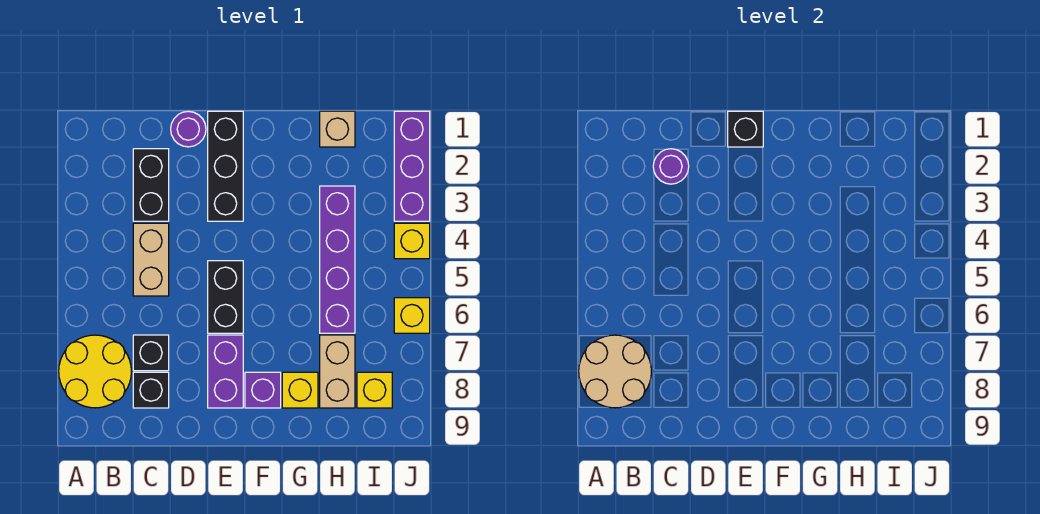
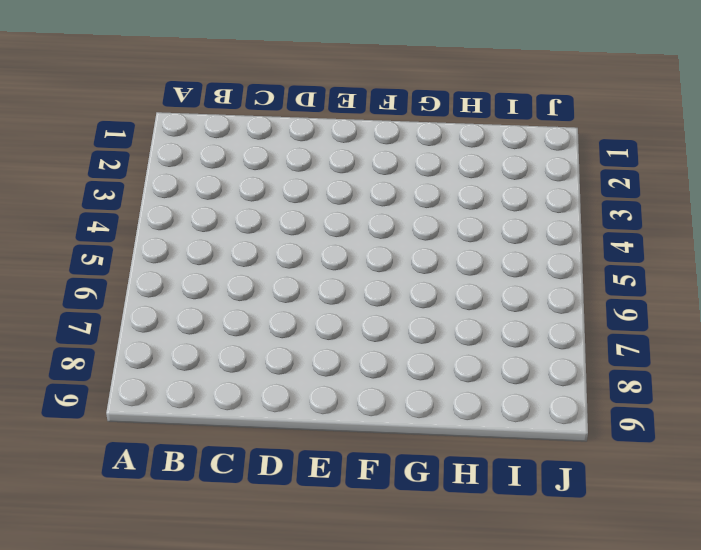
none -> yellow round brick A7:B8 level 1
none -> black brick C2:C3 level 1
none -> tan brick C4:C5 level 1

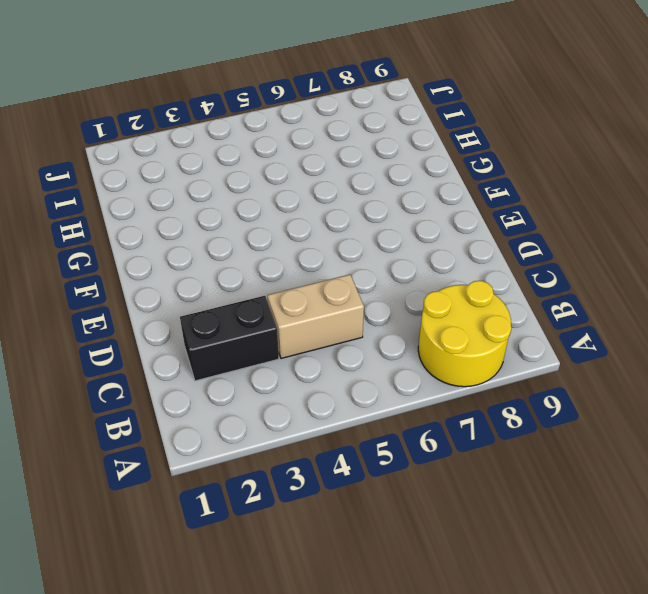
none -> black brick C7 level 1
none -> black brick C8 level 1
none -> purple round brick D1 level 1

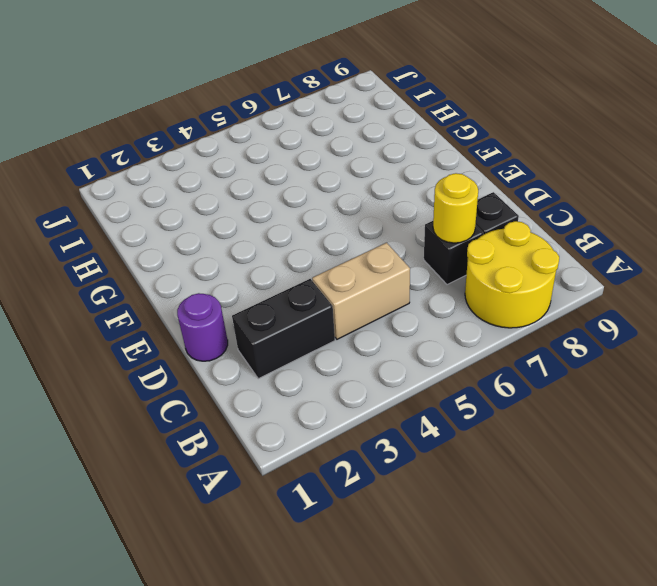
yellow round brick C7 level 2 -> none
none -> black brick E1:E3 level 1
none -> black brick E5:E6 level 1
none -> purple brick E7:E8 level 1

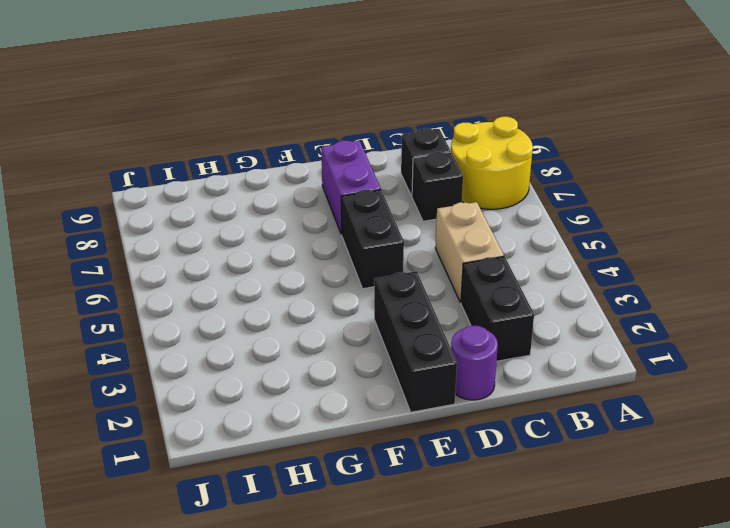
none -> purple brick F8 level 1
none -> yellow brick G8 level 1
none -> tan brick H1 level 1

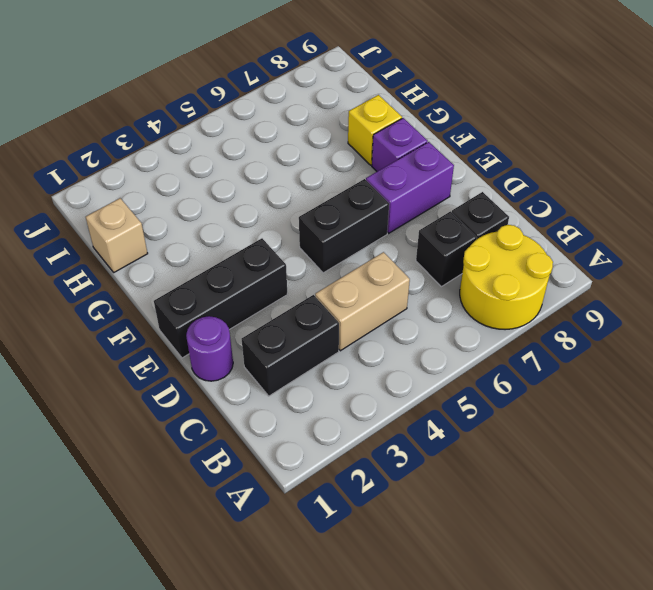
none -> purple brick H3:H6 level 1
none -> tan brick H7:H8 level 1
none -> yellow brick I8 level 1

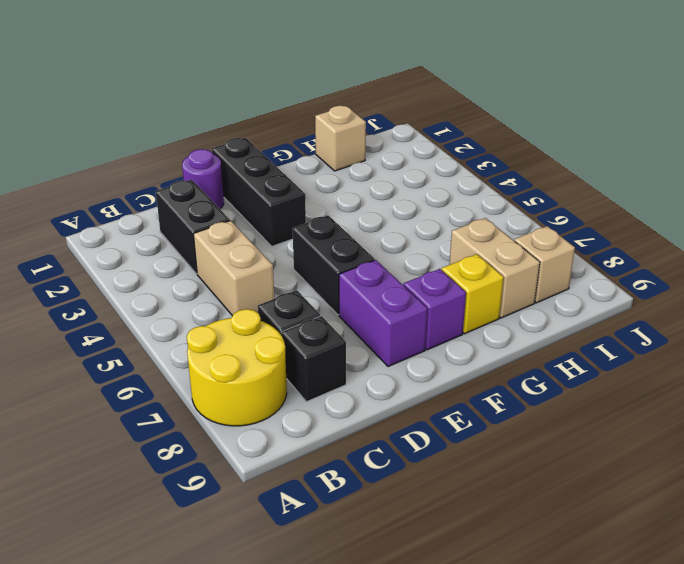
tan brick I8 level 1 -> yellow brick I8 level 1
none -> purple brick H3:H6 level 1
none -> purple brick J1:J3 level 1
none -> yellow brick J4 level 1

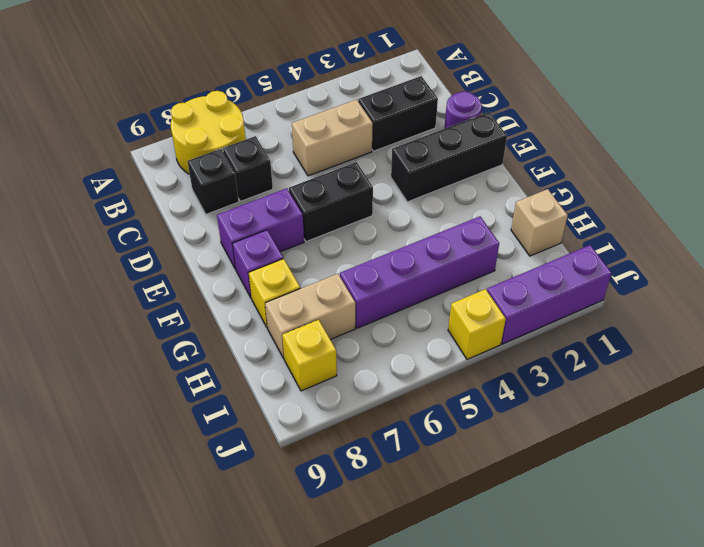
none -> yellow brick J6 level 1
none -> tan round brick A7:B8 level 2
none -> purple round brick C2 level 2

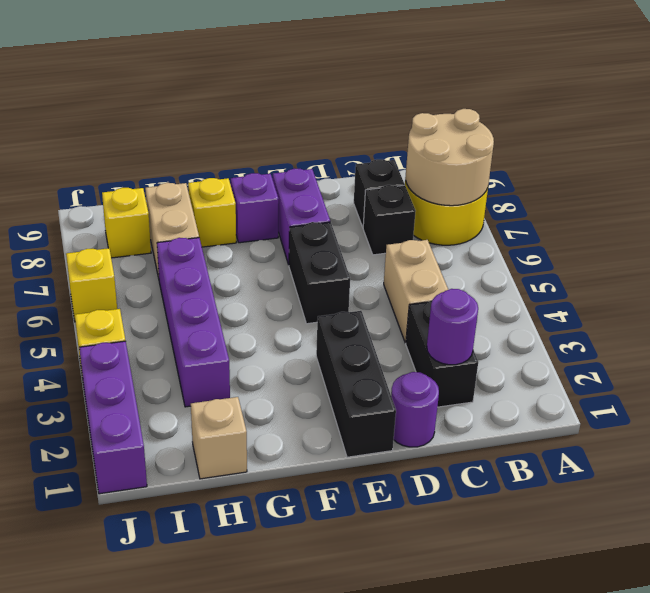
none -> black brick E1 level 2

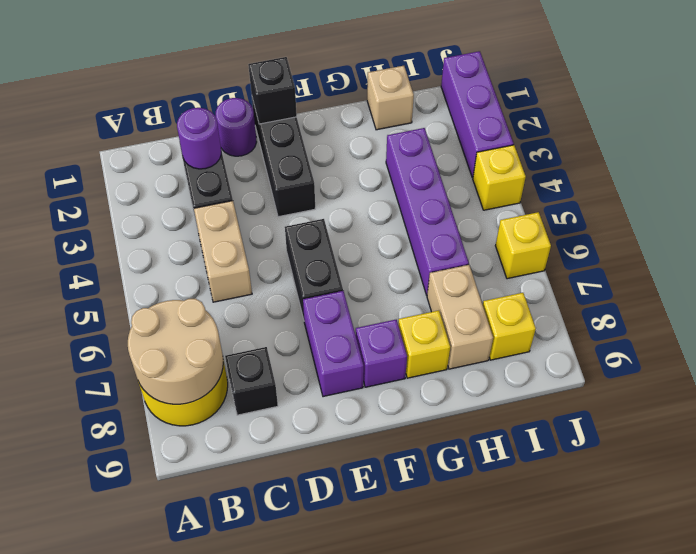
none -> black brick C7 level 1

